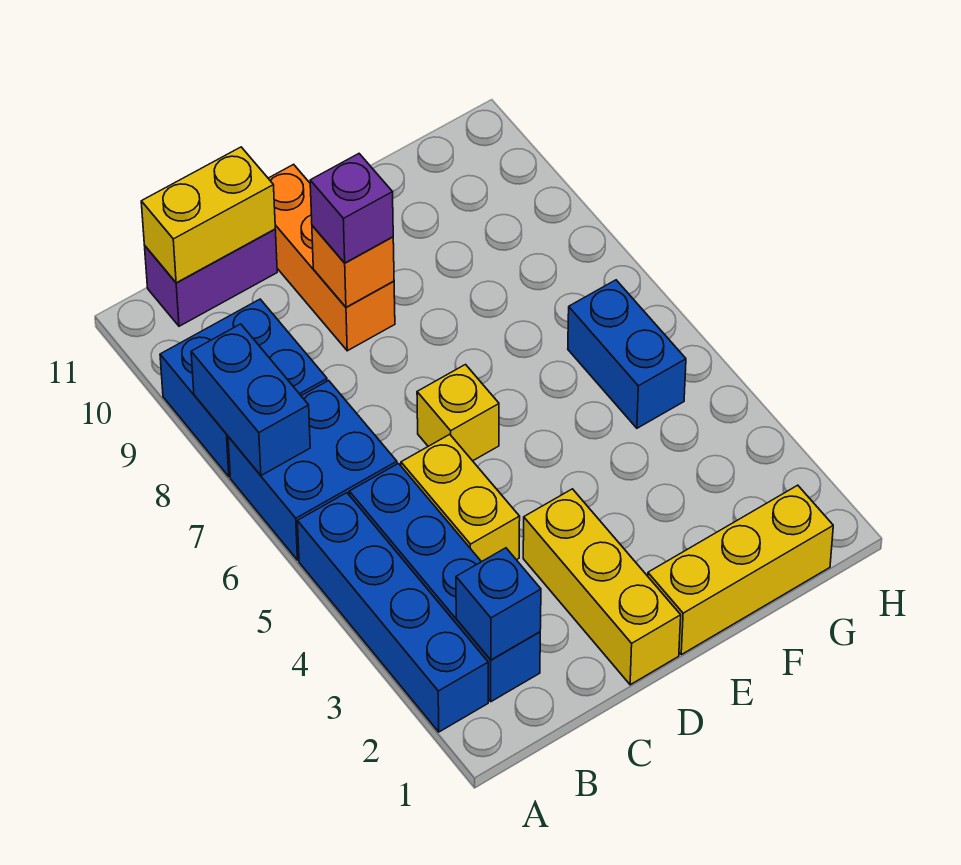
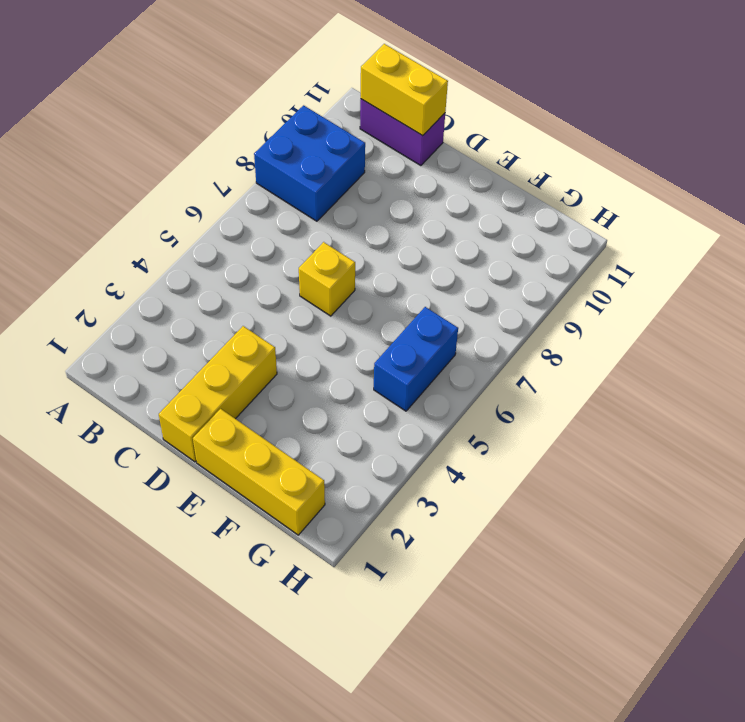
none -> blue brick A2:A5 level 1
none -> blue brick A6:B7 level 1
none -> blue brick B2:B5 level 1

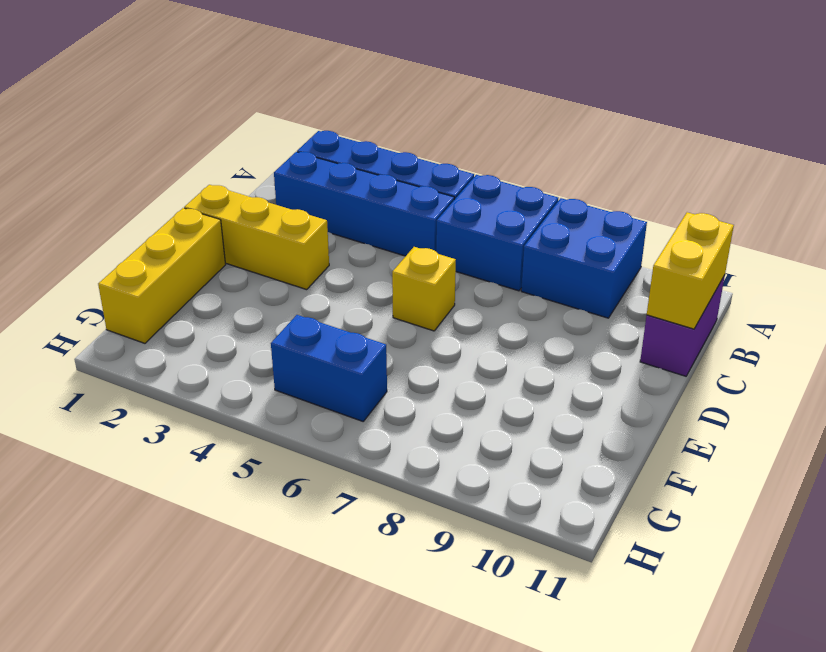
none -> yellow brick C4:C5 level 1
none -> orange brick D9:D11 level 1
none -> blue brick A7:A8 level 2

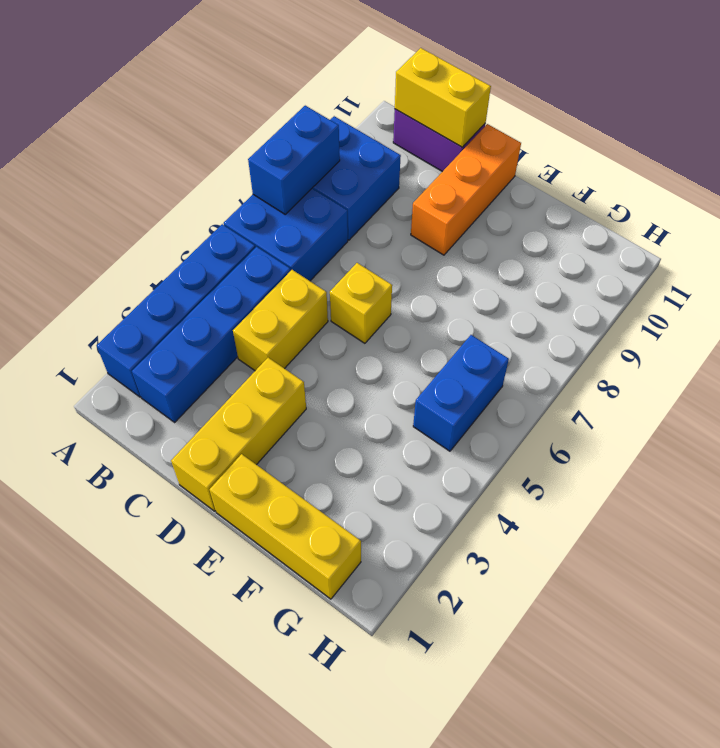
none -> blue brick B2 level 2
none -> orange brick D9 level 2
none -> purple brick D9 level 3

